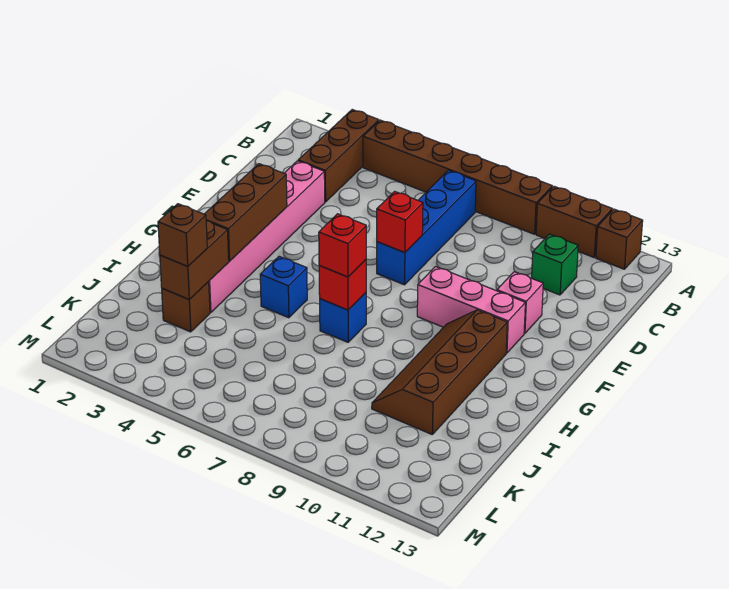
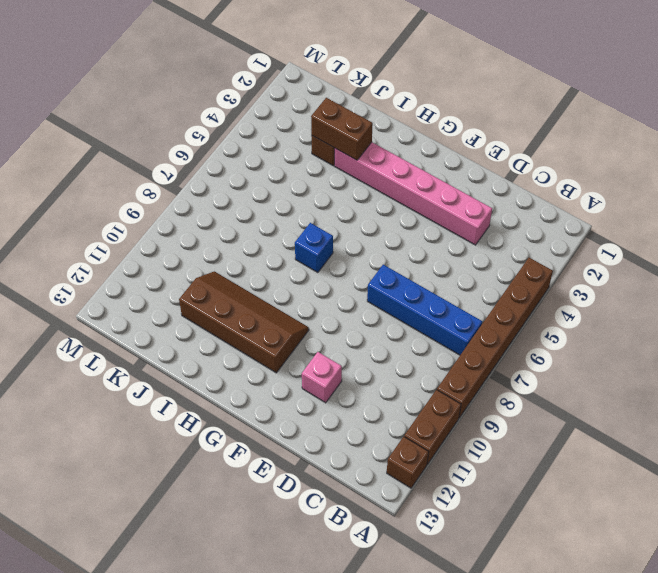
none -> brown brick A3:C3 level 1
none -> green brick C11 level 1
none -> pink brick F9:F11 level 1

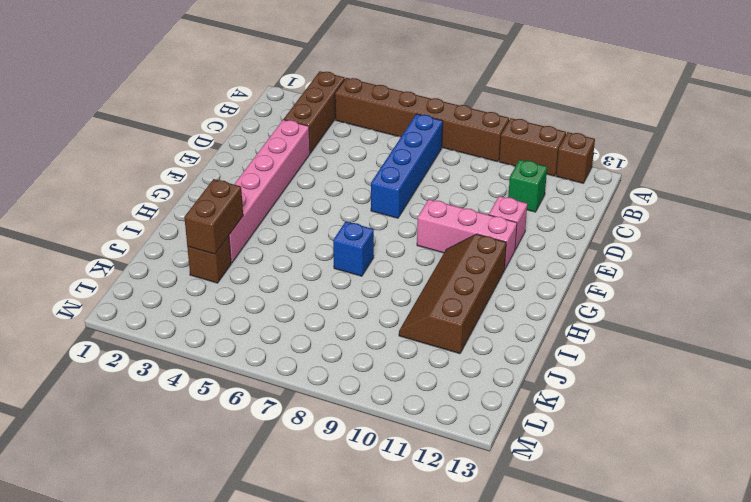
none -> blue brick H5 level 1
none -> red brick E7 level 2
none -> brown brick F3:H3 level 2

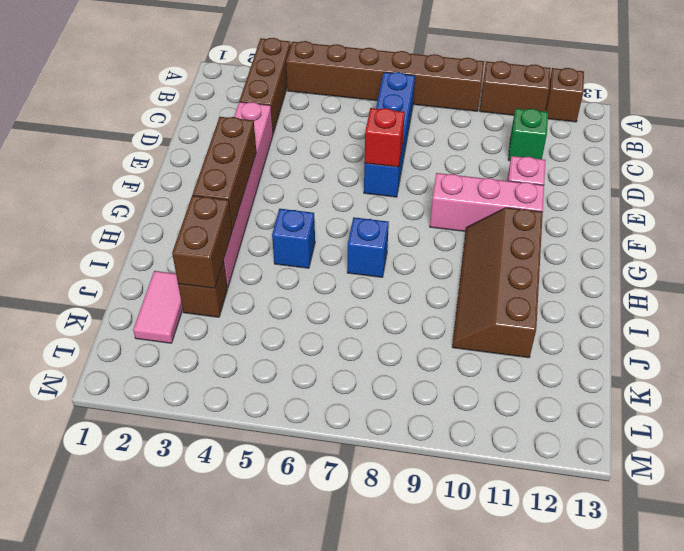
pink tile J2:K2 level 1 -> none
none -> red brick H7 level 2
none -> red brick H7 level 3
none -> brown brick J3 level 3

